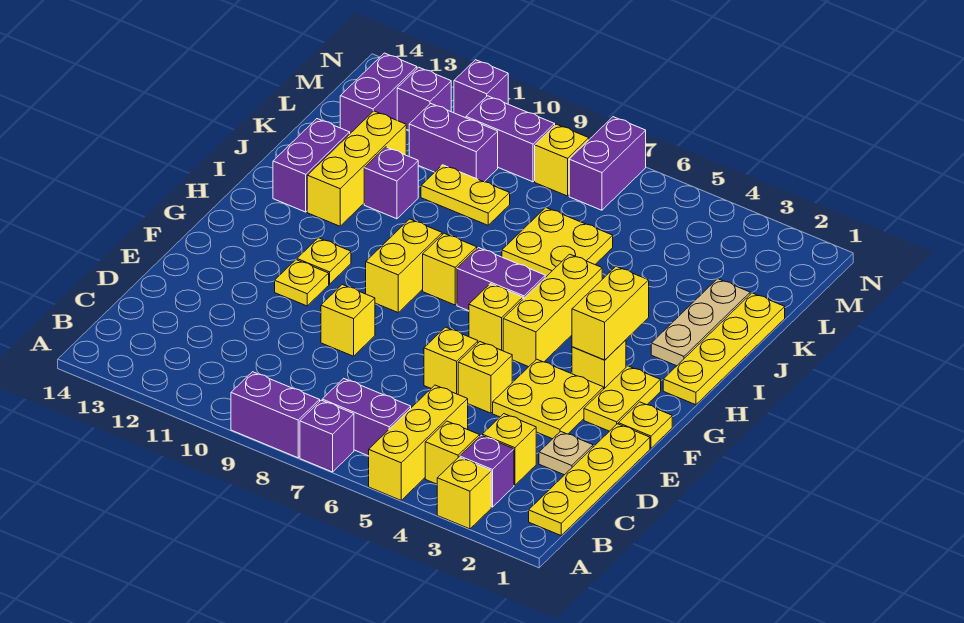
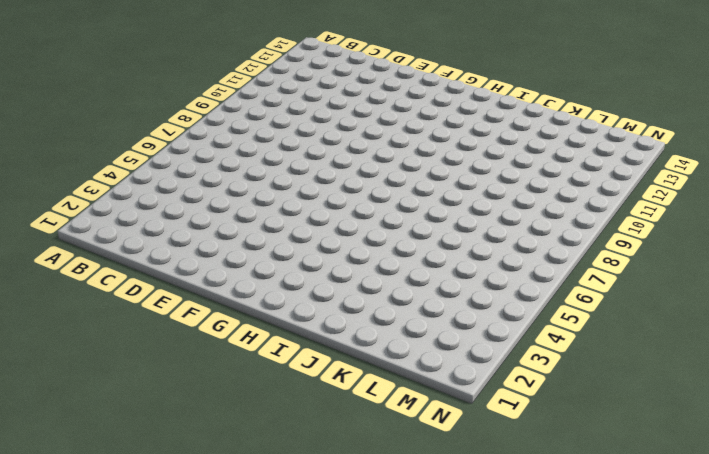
none -> yellow brick A3 level 1
none -> yellow brick A5:C5 level 1
none -> purple brick A7 level 1
none -> purple brick A8:A9 level 1

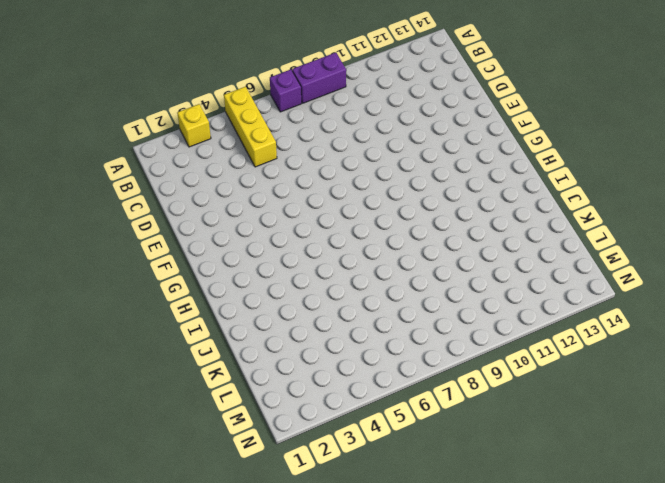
none -> yellow plate B1:E1 level 1
none -> purple brick B3 level 1
none -> yellow brick B4 level 1
none -> purple brick B6:B7 level 1

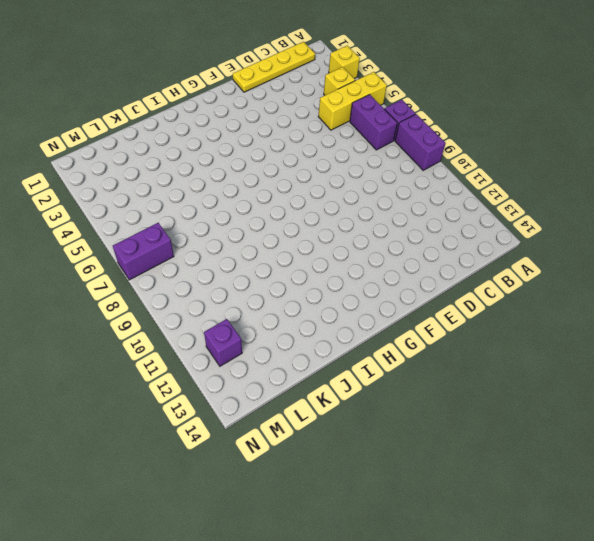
none -> purple brick B3 level 1
none -> yellow brick C3 level 1
none -> tan plate D2 level 1
none -> yellow plate E3:F4 level 1

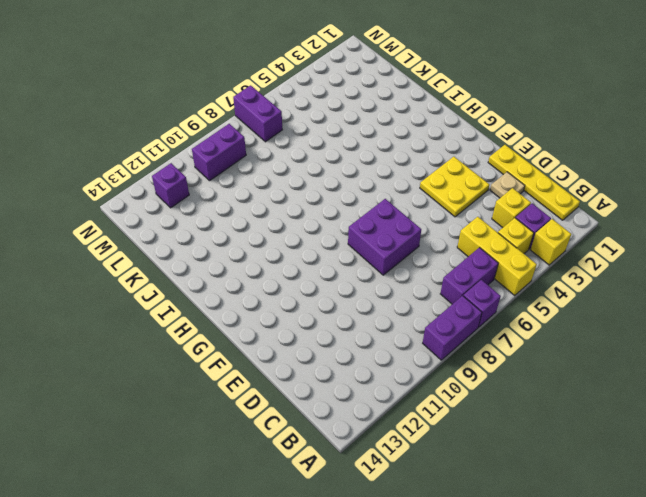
purple brick E7:F8 level 1 -> none
none -> yellow brick E5 level 1
none -> yellow brick E6 level 1
none -> yellow brick E9 level 1
none -> yellow plate F1 level 1

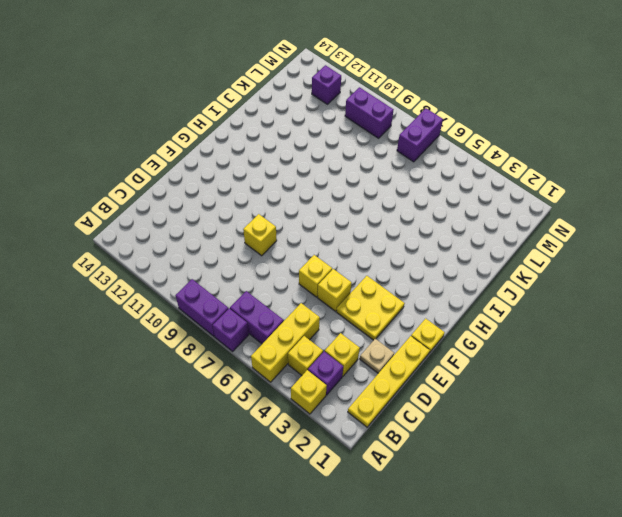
none -> yellow plate F2:G2 level 1
none -> yellow plate F11 level 1
none -> yellow brick G3 level 1
none -> yellow brick G5:I5 level 1

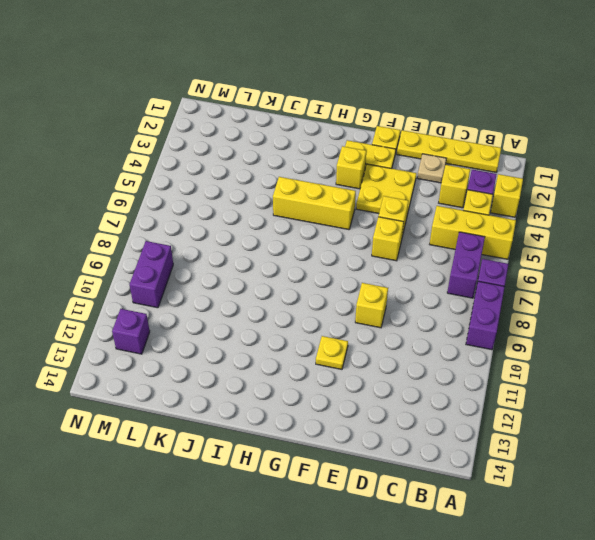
none -> yellow brick G6 level 1
none -> yellow brick G9:H9 level 1
none -> yellow plate G11 level 1
none -> yellow plate H1:K1 level 1

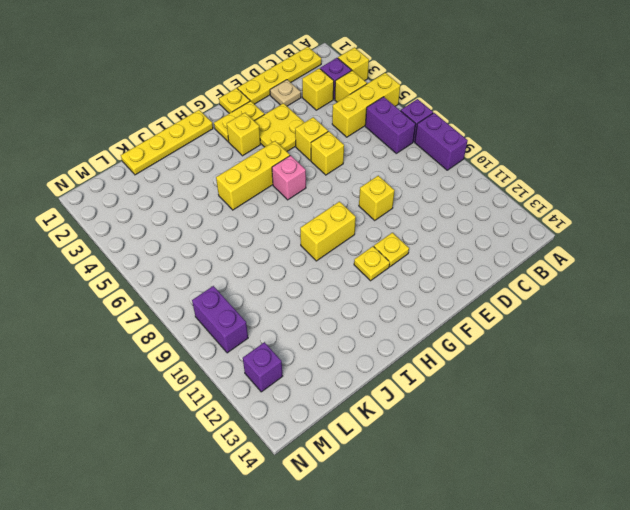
pink brick G6 level 1 -> yellow brick G6 level 1
none -> purple brick H6:H7 level 1
none -> yellow brick H8 level 1
none -> tan plate I2:K2 level 1
none -> yellow brick I12:K12 level 1

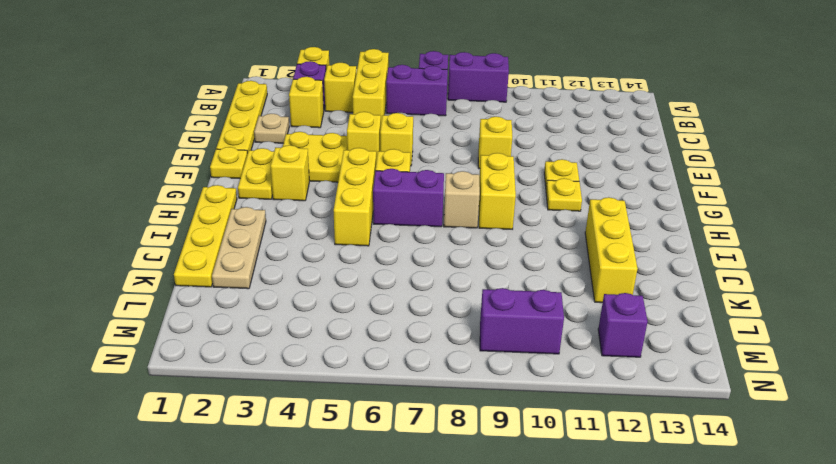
tan brick H8 level 1 -> yellow brick H8 level 1
none -> purple brick I13:J13 level 1
none -> yellow plate J6:K7 level 1
none -> purple brick J11 level 1
none -> yellow plate K9:K10 level 1

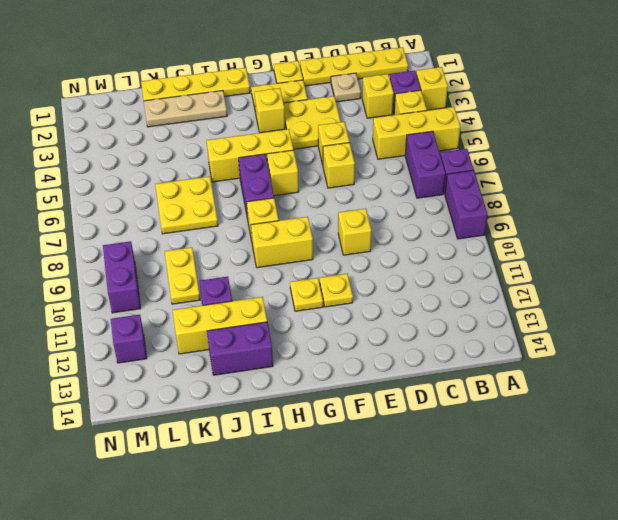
none -> purple brick L10:L11 level 1
none -> purple brick L13:M13 level 1
none -> purple brick M7:N7 level 1
none -> yellow brick M8 level 1

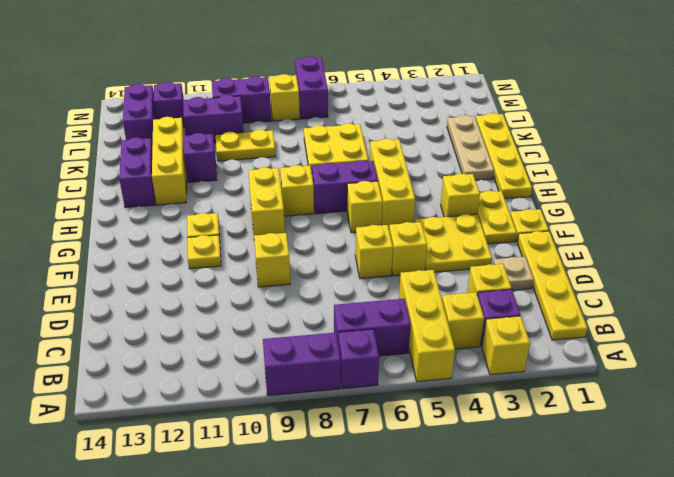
none -> purple brick N11 level 1
none -> yellow brick G3:H3 level 2

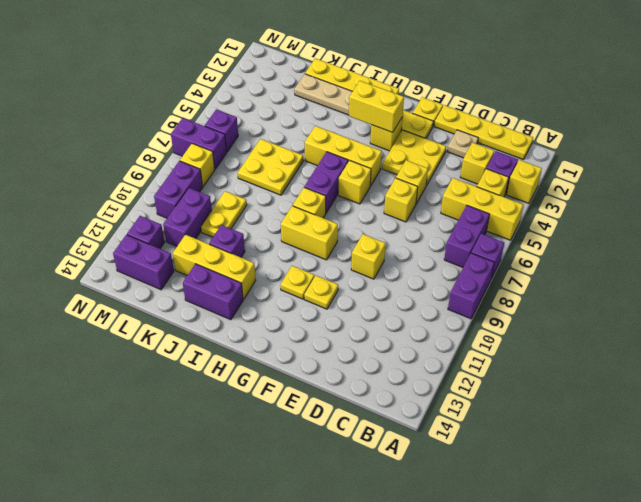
purple brick M6 level 1 -> purple brick N11 level 1

